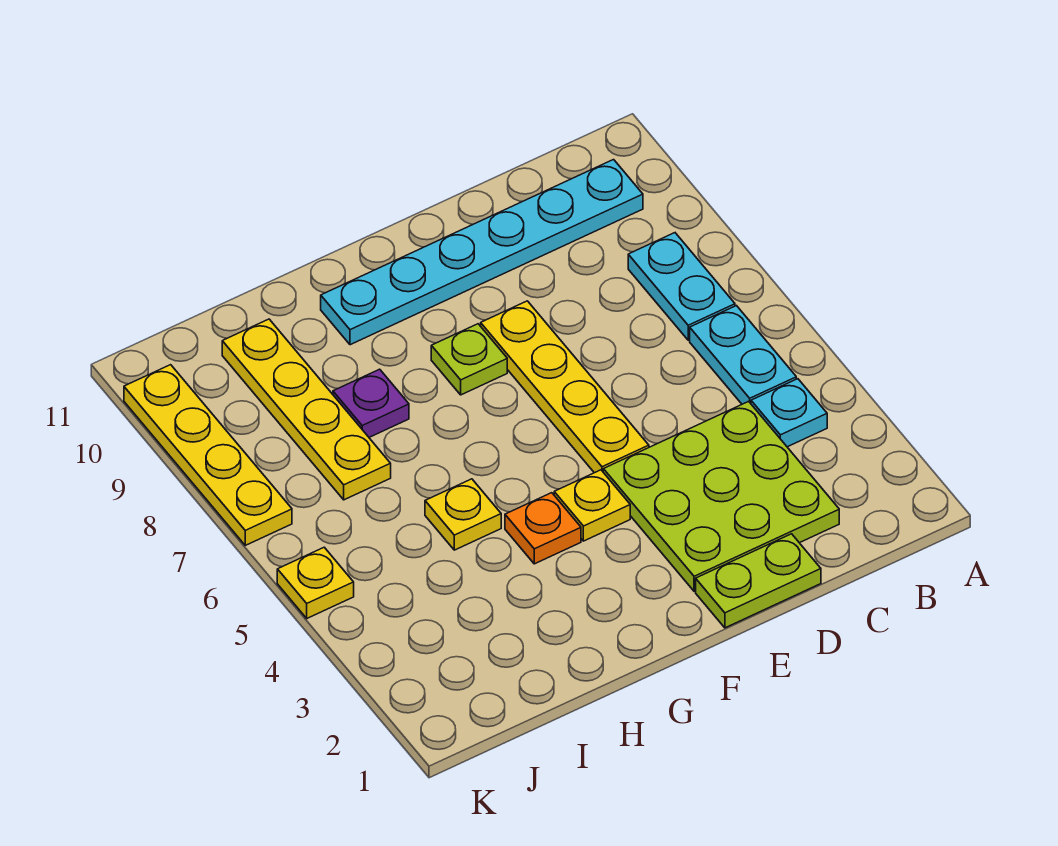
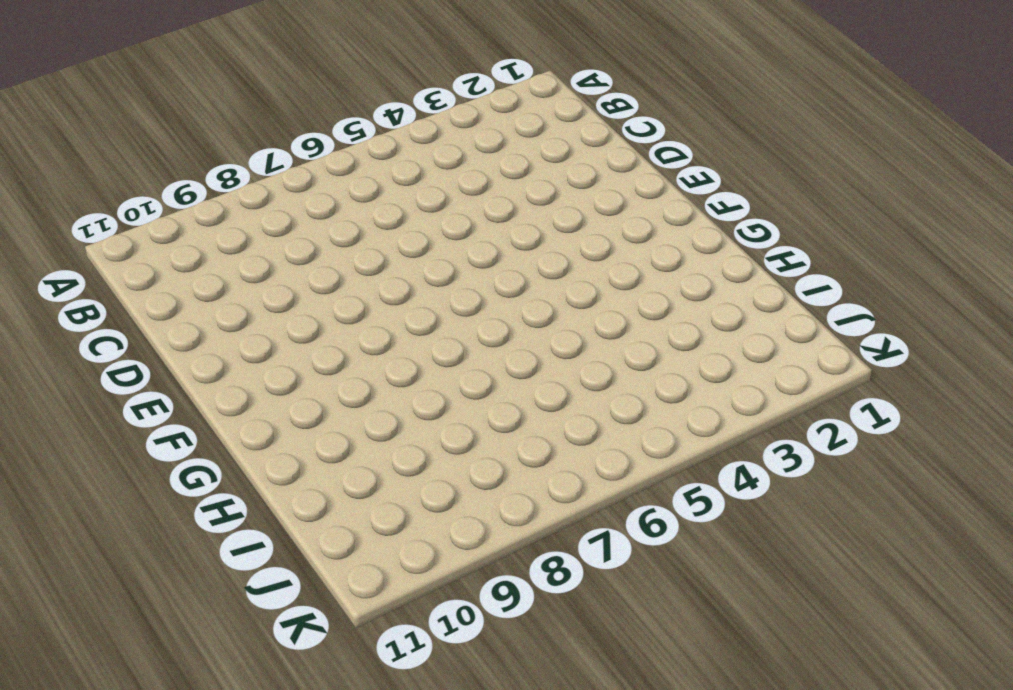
none -> cyan plate B4 level 1
none -> cyan plate B5:B6 level 1
none -> cyan plate B7:B8 level 1

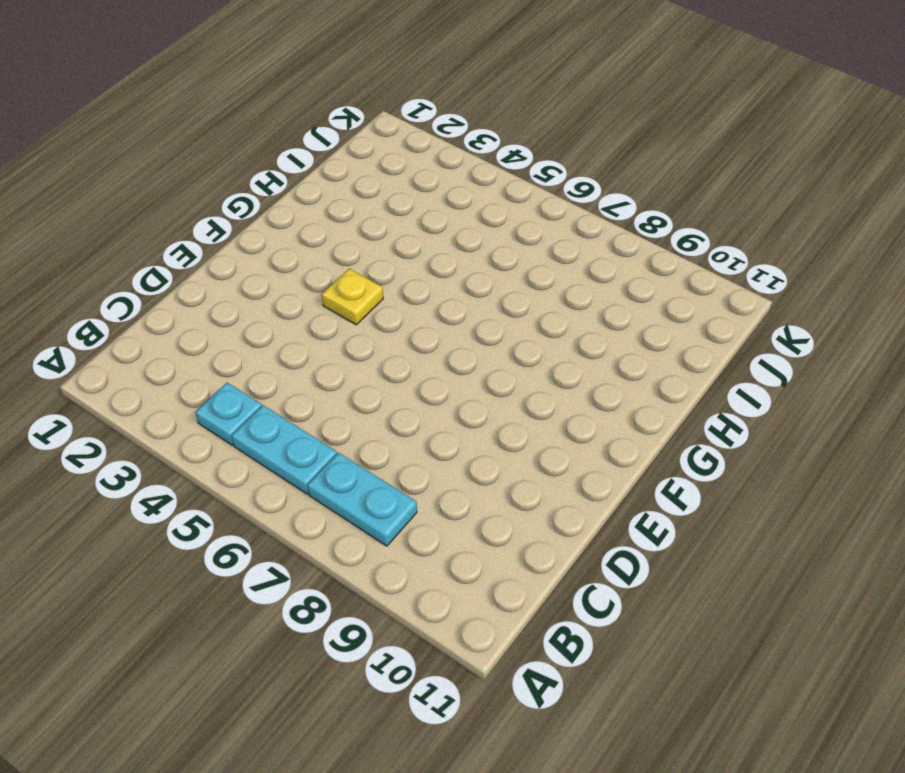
none -> cyan plate B10:G10 level 1
none -> lime plate C2:E4 level 1
none -> lime plate D1:E1 level 1

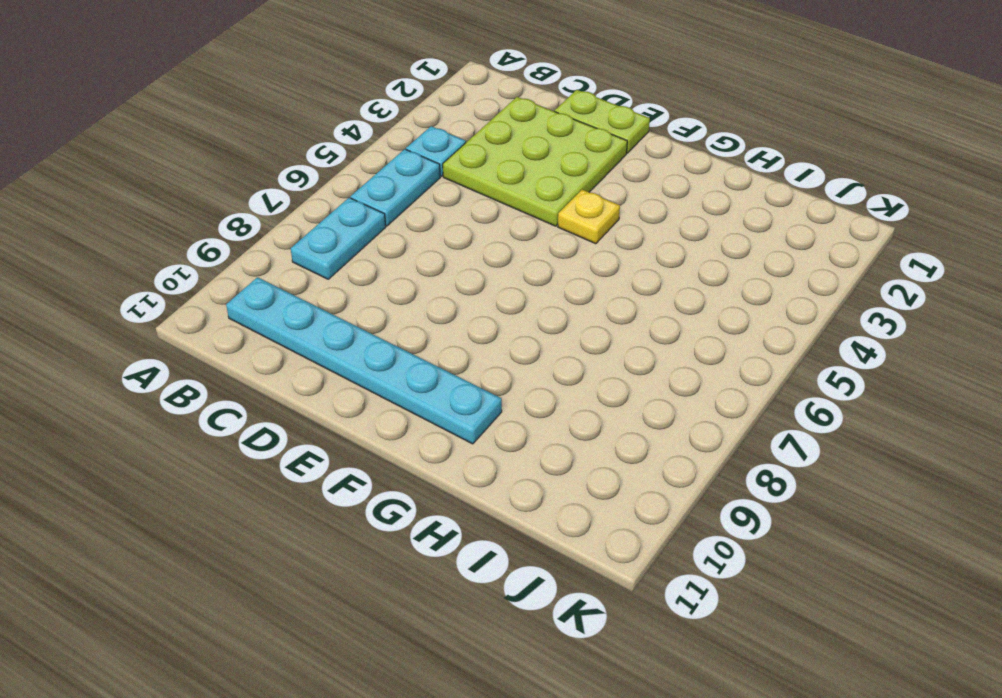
none -> yellow plate E5:E8 level 1
none -> lime plate F8 level 1
none -> orange plate G4 level 1

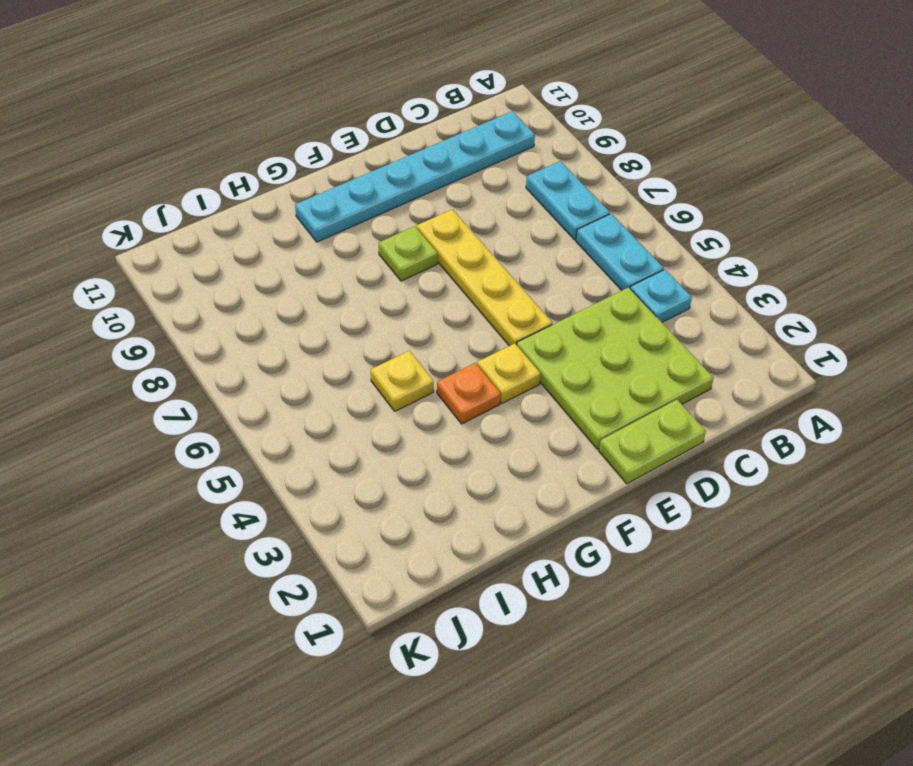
none -> purple plate H8 level 1
none -> yellow plate I7:I10 level 1
none -> yellow plate K5 level 1

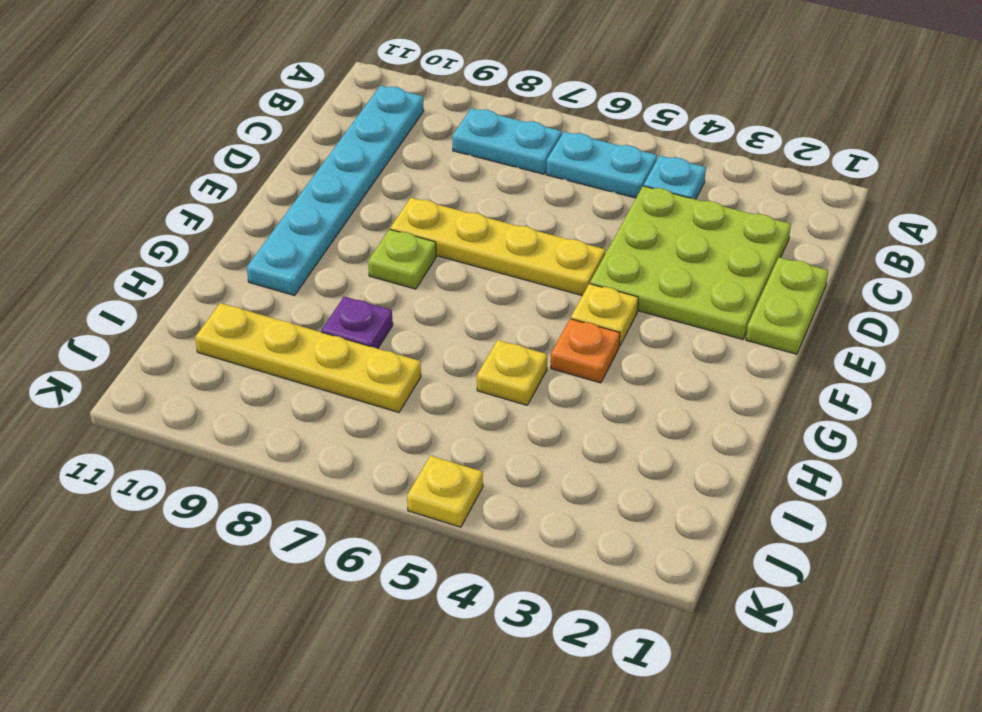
none -> yellow plate K7:K10 level 1

